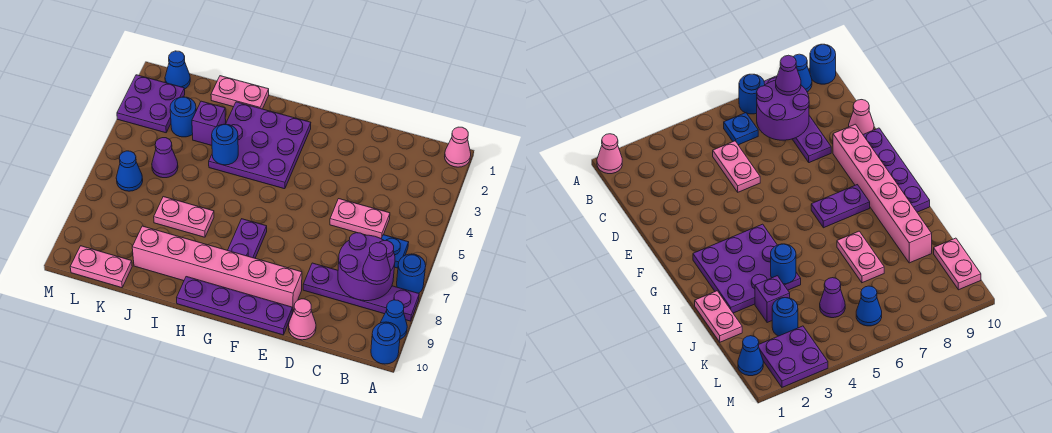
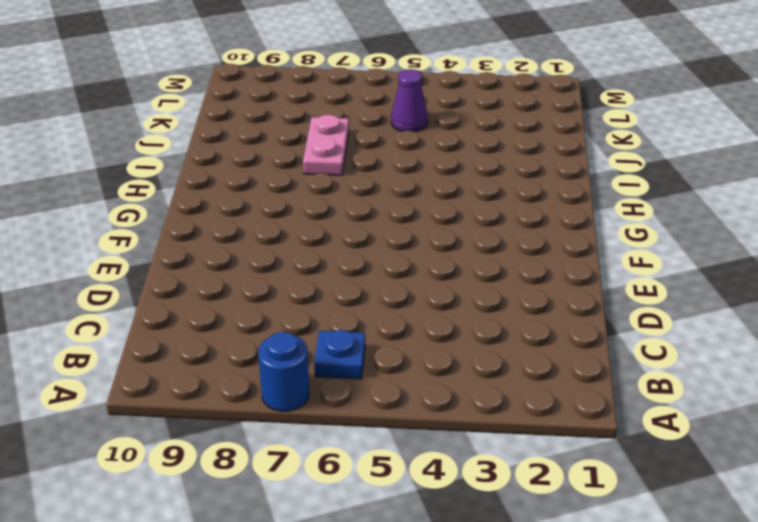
none -> pink cone A1 level 1
none -> purple plate A8:D8 level 1
none -> blue cone A9 level 1

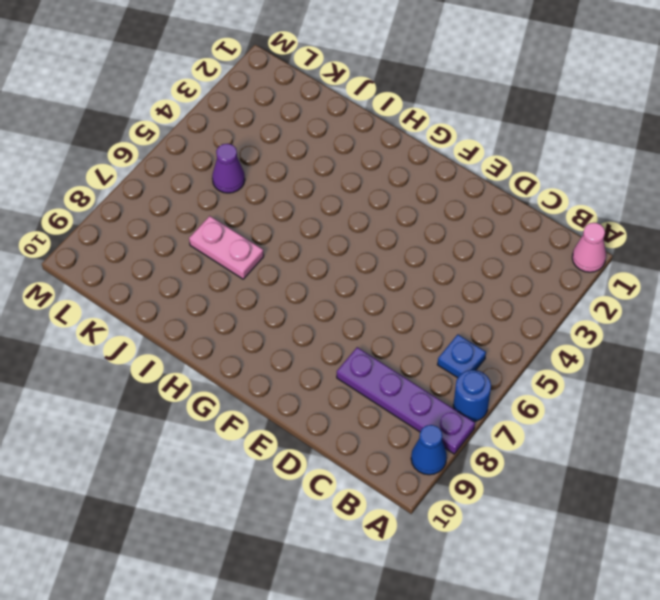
none -> blue round brick A10 level 1
none -> pink plate C5:D5 level 1
none -> pink cone D10 level 1

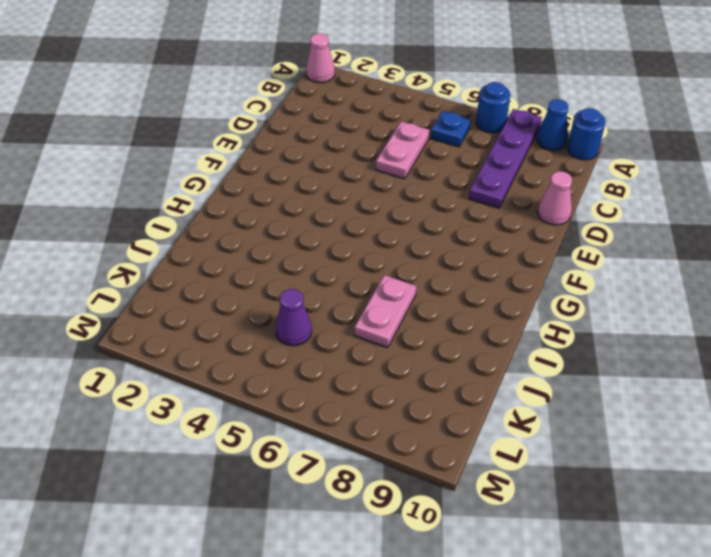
none -> pink brick E9:J9 level 1
none -> purple plate E10:H10 level 1
none -> purple plate G2:I4 level 1

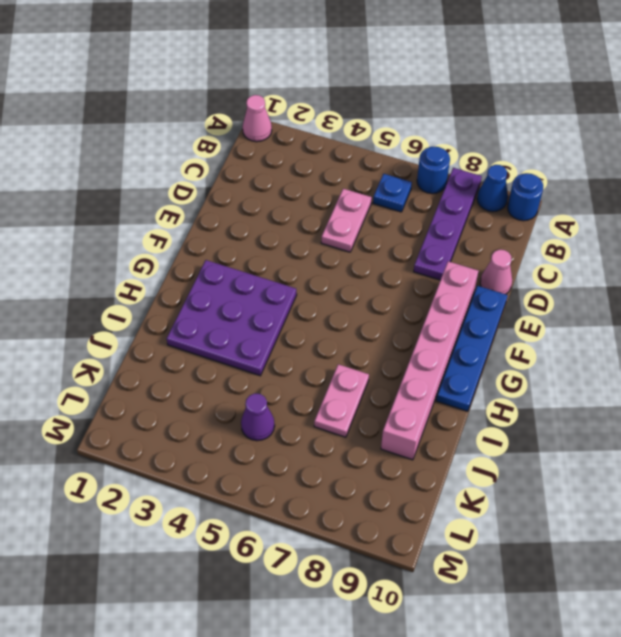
blue plate E10:H10 level 1 -> purple plate E10:H10 level 1
none -> purple plate G7:G8 level 1
none -> pink plate I1:J1 level 1
none -> purple brick J3 level 1

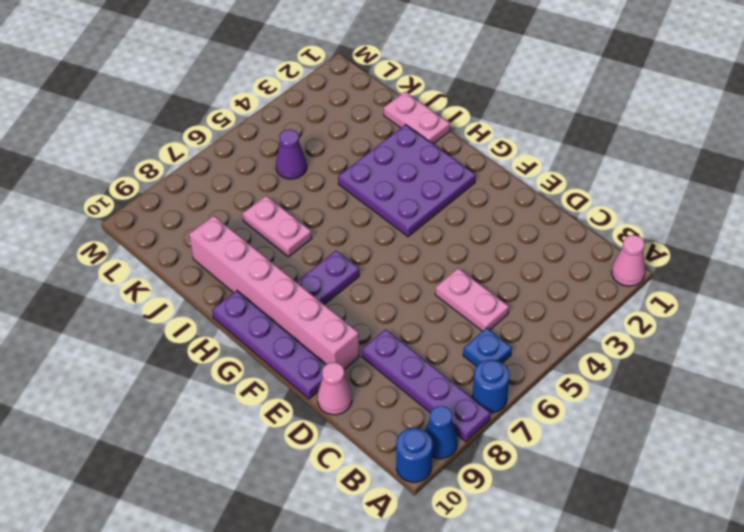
none -> purple brick J3 level 1
none -> blue round brick K3 level 1
none -> pink plate K10:L10 level 1

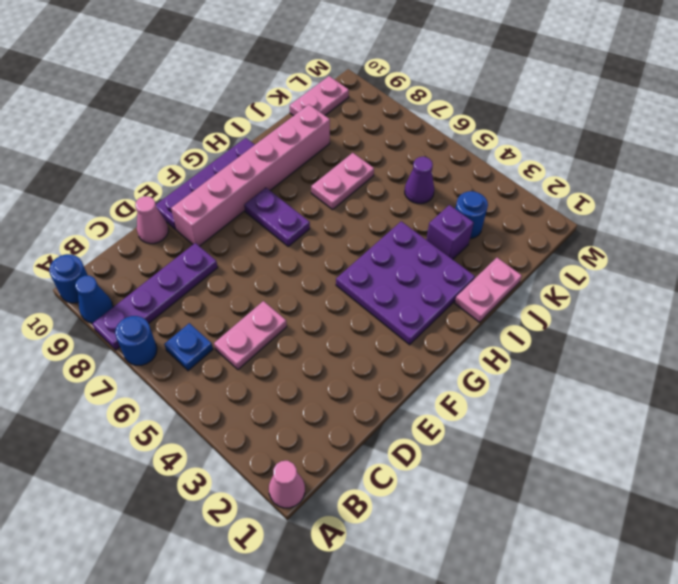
none -> blue cone L1 level 1
none -> purple plate L2:M3 level 1
none -> blue cone L6 level 1

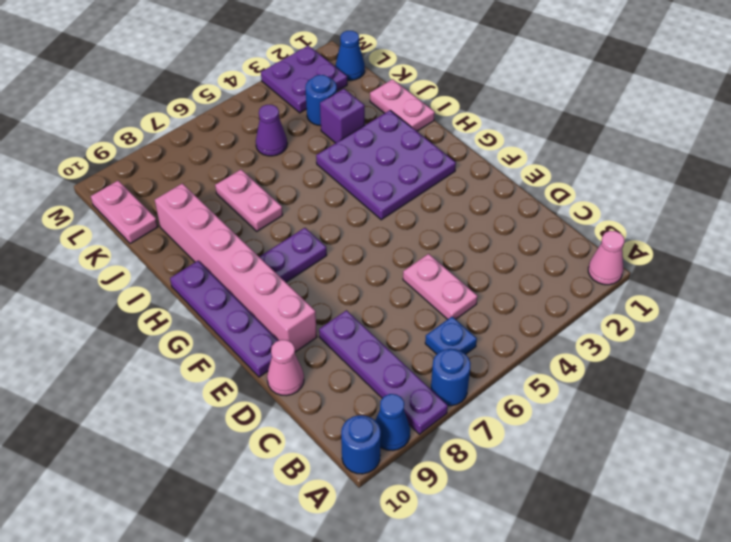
none -> blue cone L6 level 1
none -> purple round brick B7:C8 level 2
none -> blue round brick I4 level 2

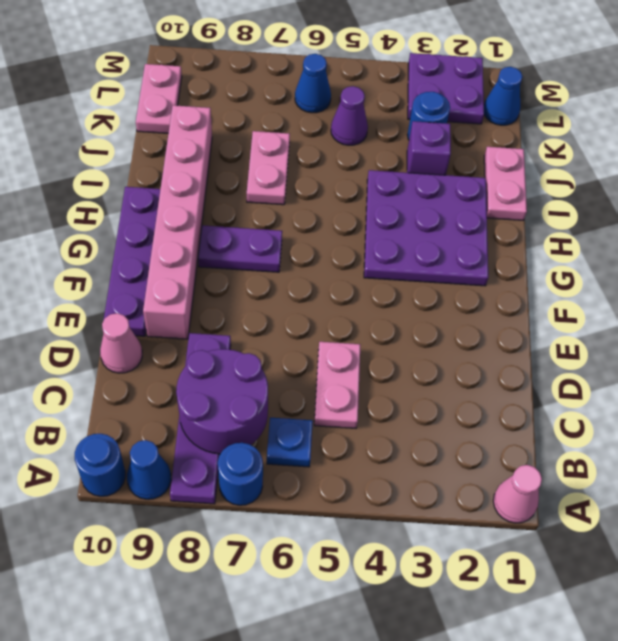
none -> blue round brick I4 level 2
none -> purple cone B8 level 3

